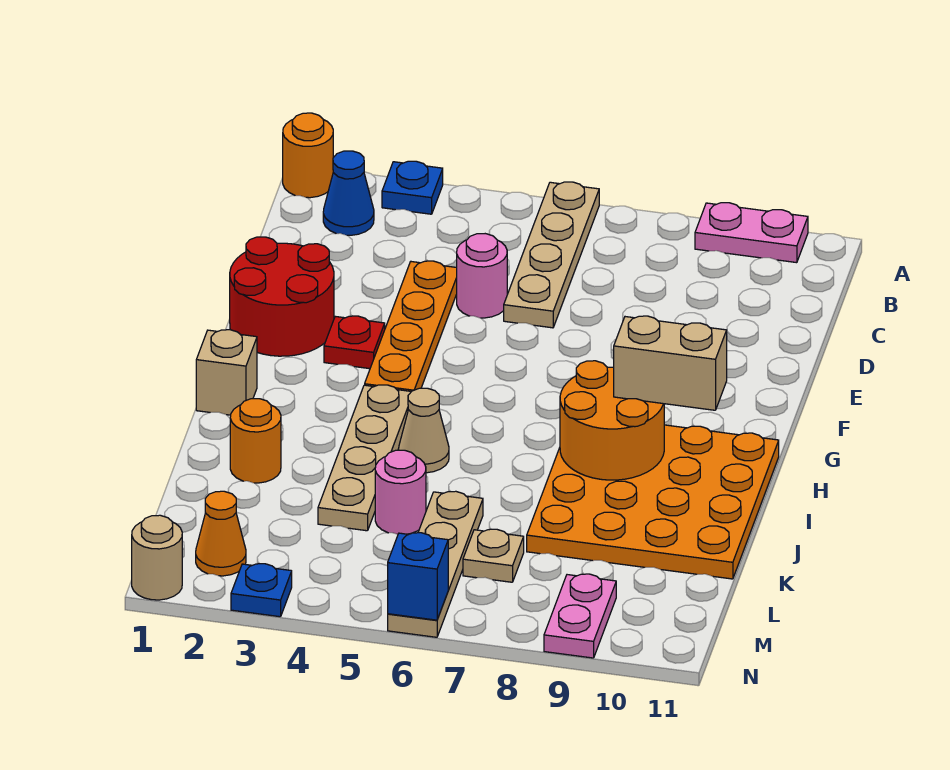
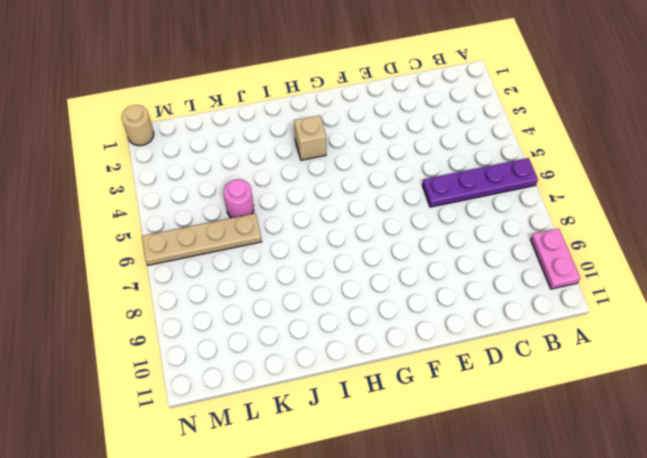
purple plate A6:D6 level 1 -> tan plate A6:D6 level 1
tan brick H3 level 1 -> tan brick H1 level 1
none -> orange round brick A1 level 1
none -> blue plate A3 level 1
none -> blue cone B2 level 1

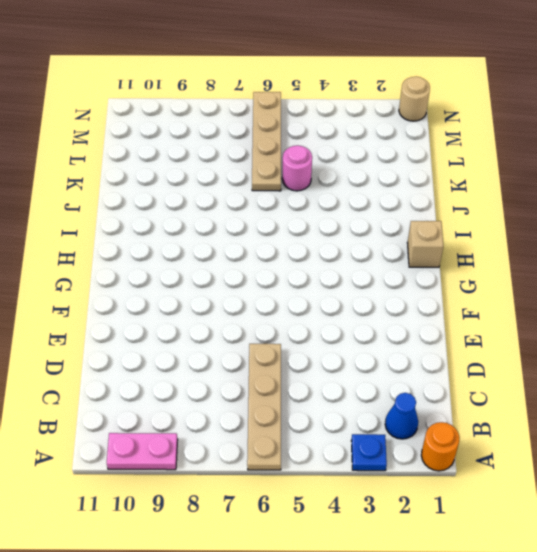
none -> orange plate D4:G4 level 1
none -> pink round brick D5 level 1
none -> red round brick E1:F2 level 1

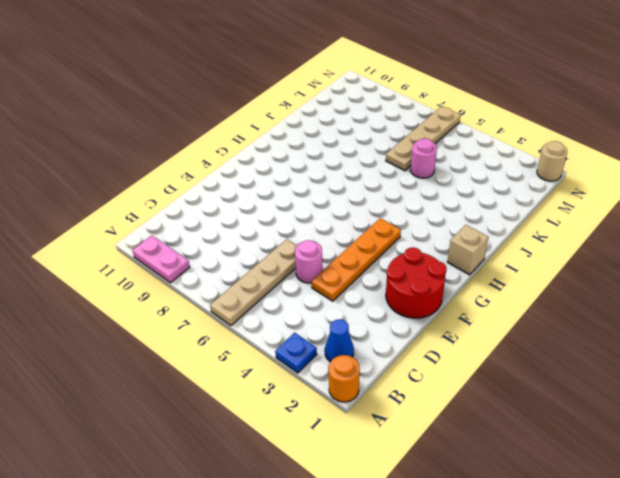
none -> red plate F3 level 1
none -> tan plate H4:K4 level 1
none -> orange plate H8:K11 level 1

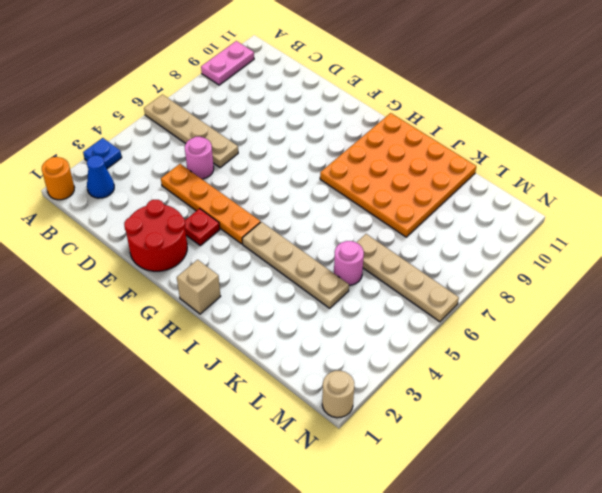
none -> tan cone I5 level 1
none -> orange round brick J2 level 1
none -> tan plate L7 level 1

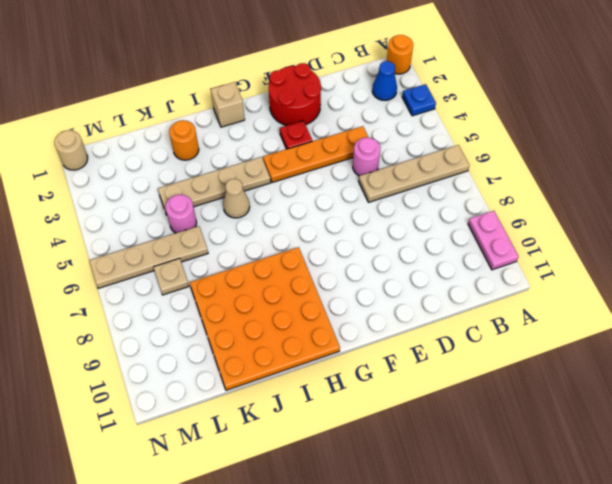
none -> orange cone M2 level 1
none -> pink plate M9:N9 level 1
none -> blue plate N3 level 1

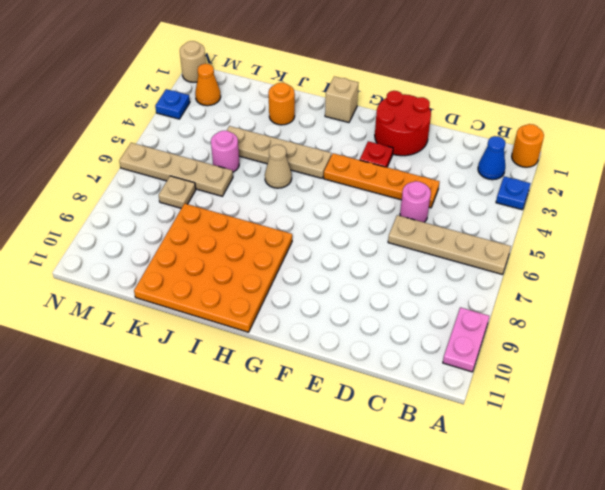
none -> pink plate M9:N9 level 1
none -> orange round brick H8:I9 level 2
none -> blue brick N6 level 2

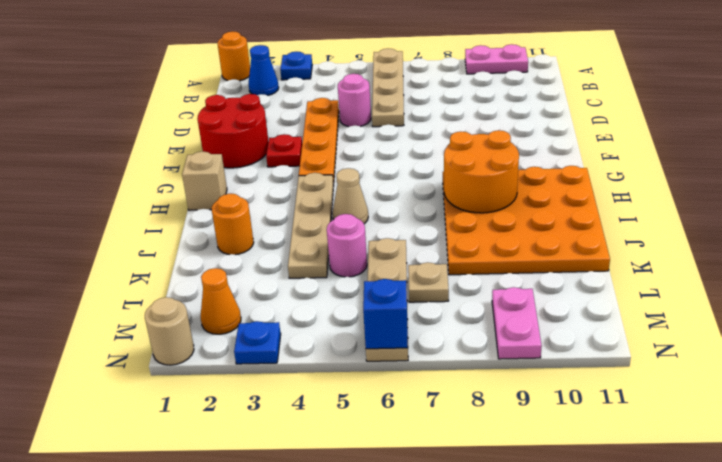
none -> tan brick H9:H10 level 3

